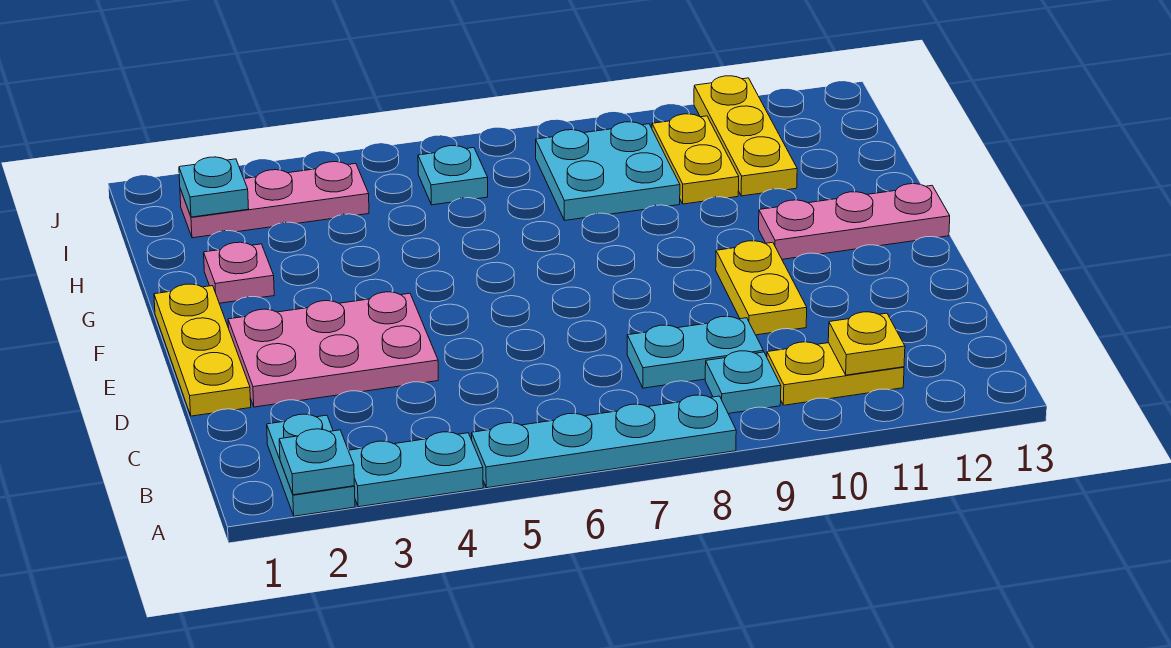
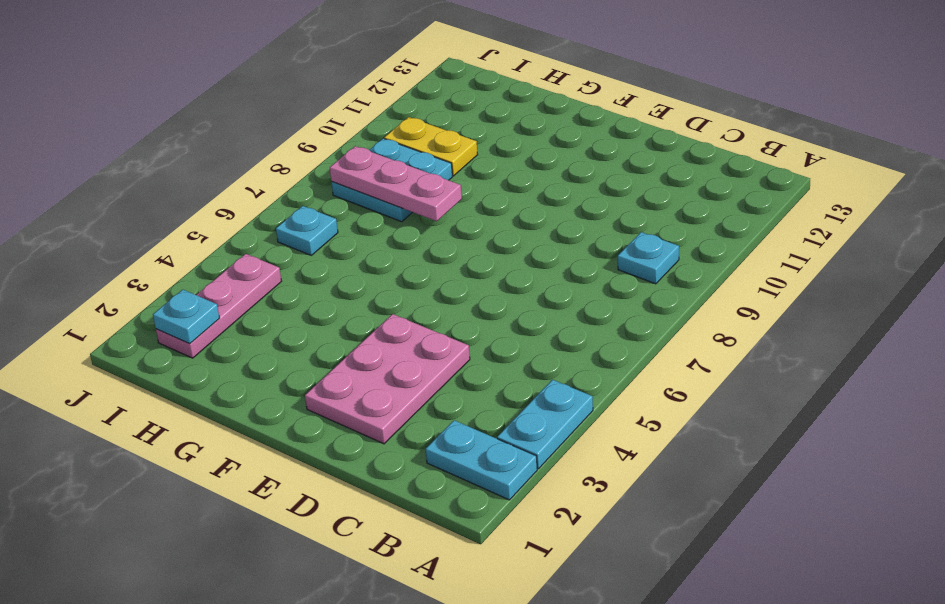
pink plate G8:I8 level 2 -> pink plate F11:F13 level 1
none -> cyan plate A5:A8 level 1
none -> yellow plate B10:B11 level 1
none -> cyan plate C8:C9 level 1

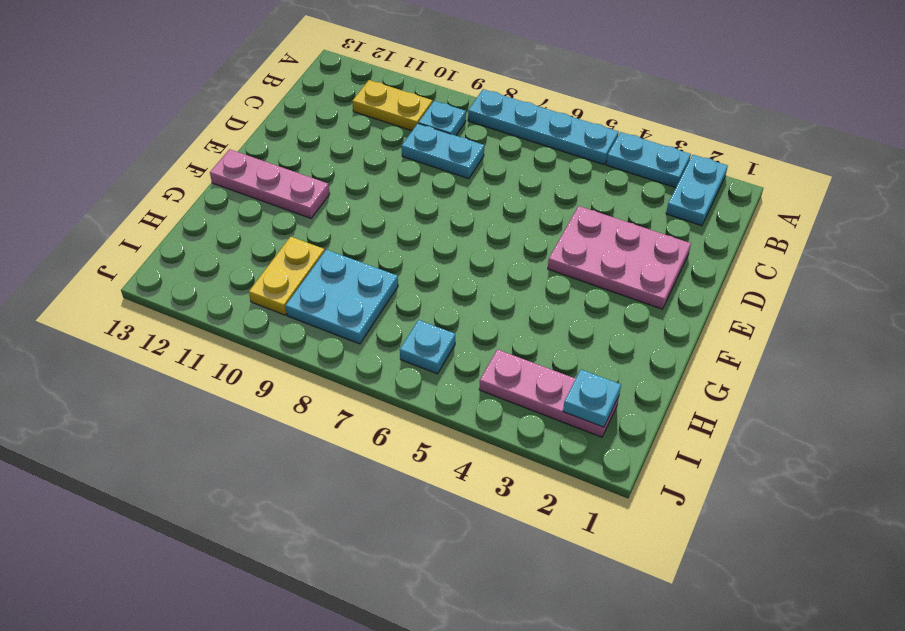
none -> yellow plate D1:F1 level 1
none -> yellow plate D10:E10 level 1
none -> pink plate G2 level 1

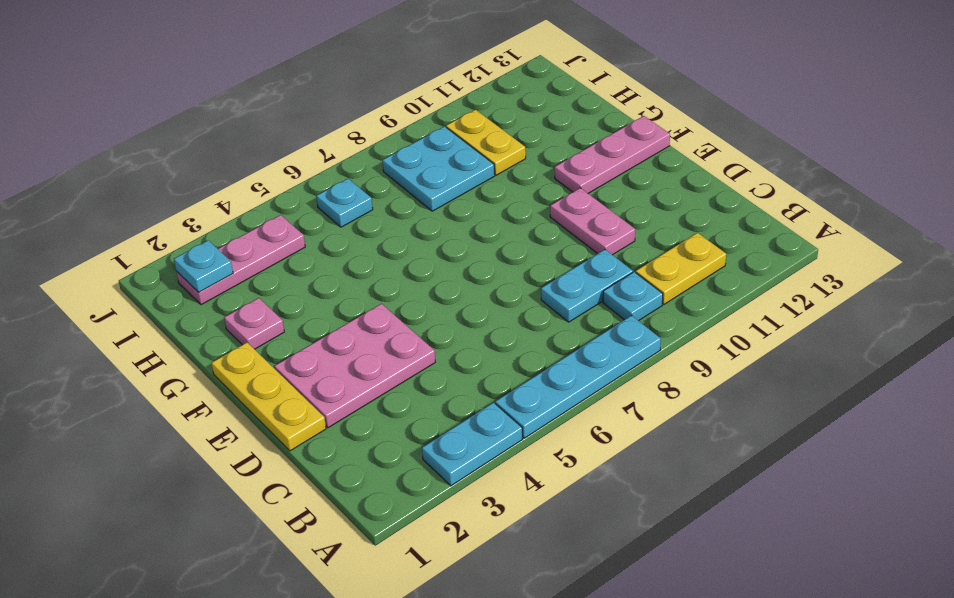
pink plate D10:E10 level 1 -> yellow plate D10:E10 level 1
none -> cyan plate A2:B2 level 1
none -> yellow plate H11:J11 level 1
none -> cyan plate A2 level 2

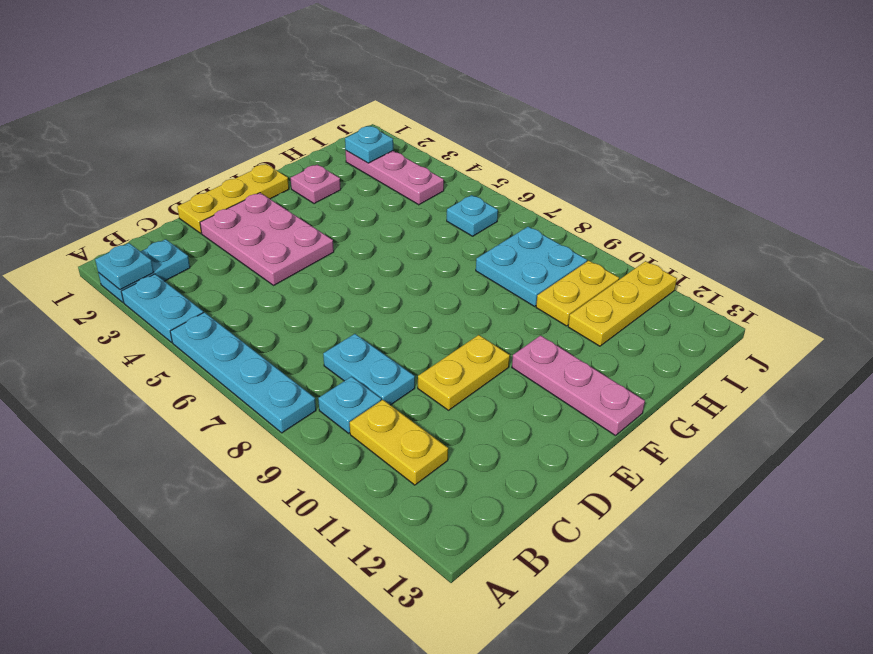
none -> yellow plate B11 level 2

